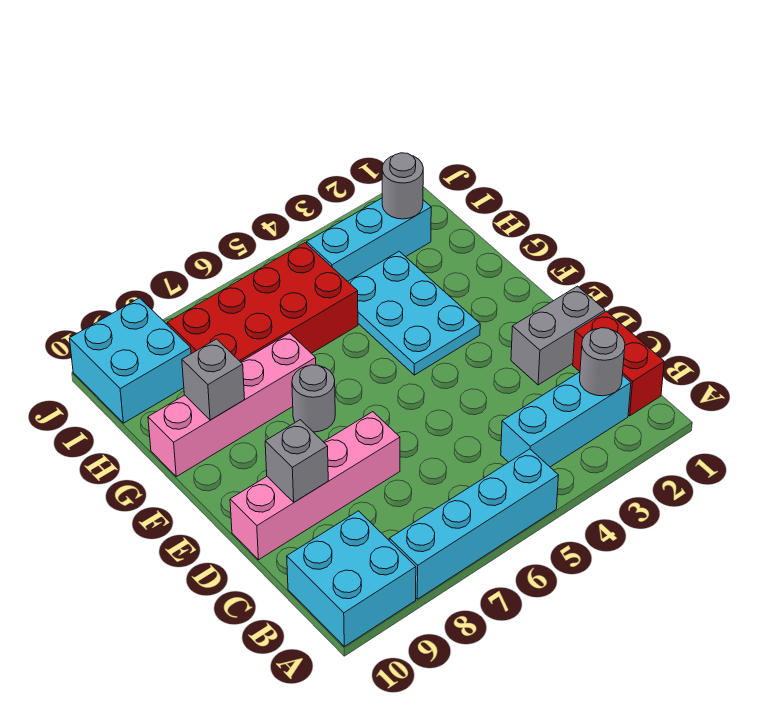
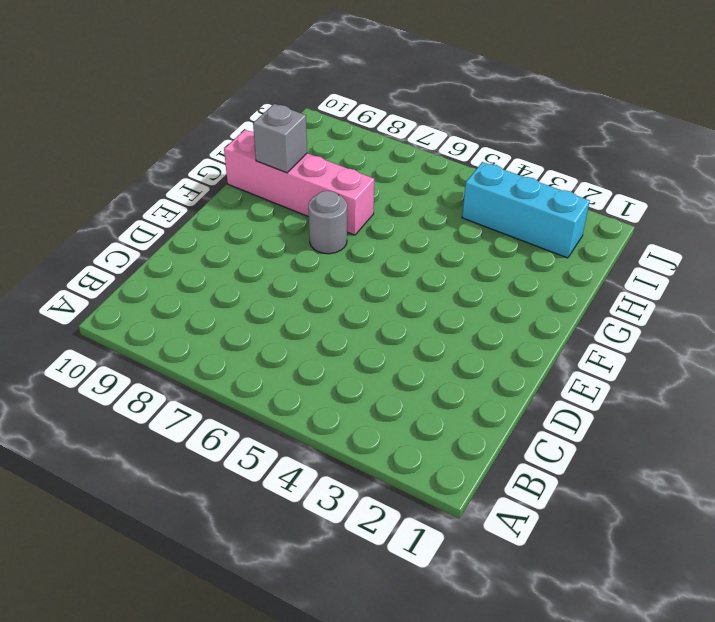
none -> cyan brick A5:A8 level 1
none -> cyan brick A9:B10 level 1
none -> red brick B1:C1 level 1

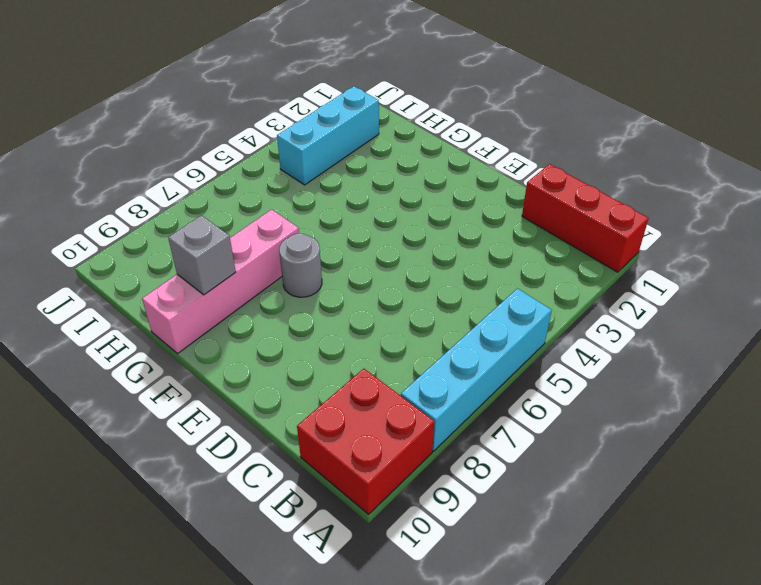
red brick A1:C1 level 1 -> red brick B1:C1 level 1
red brick A9:B10 level 1 -> cyan brick A9:B10 level 1
none -> cyan brick B2:B4 level 1
none -> grey brick D1:D2 level 1
none -> pink brick D7:D10 level 1

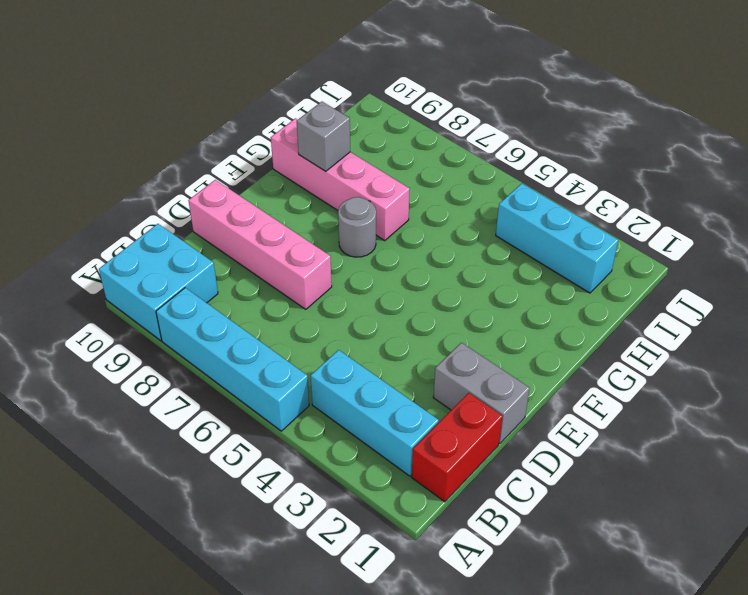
none -> cyan plate F3:H4 level 1
none -> red brick H5:I8 level 1
none -> cyan brick I9:J10 level 1

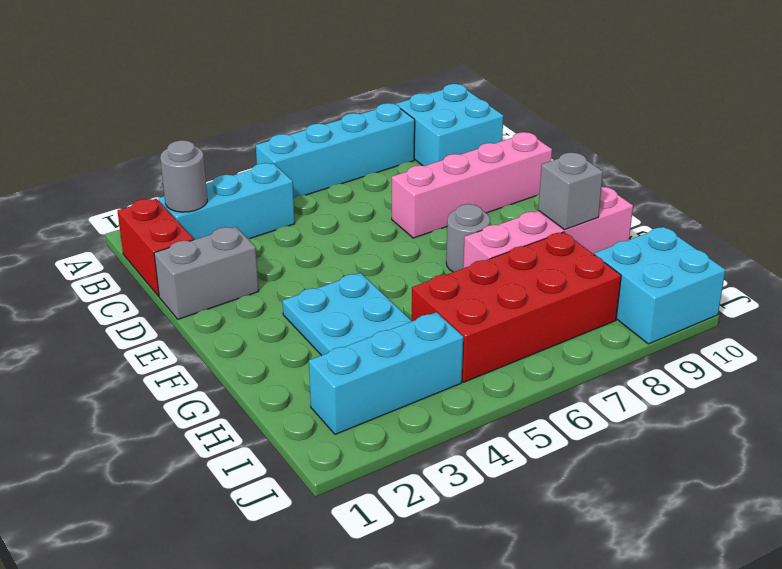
none -> grey brick D9 level 2
none -> grey round brick I2 level 2

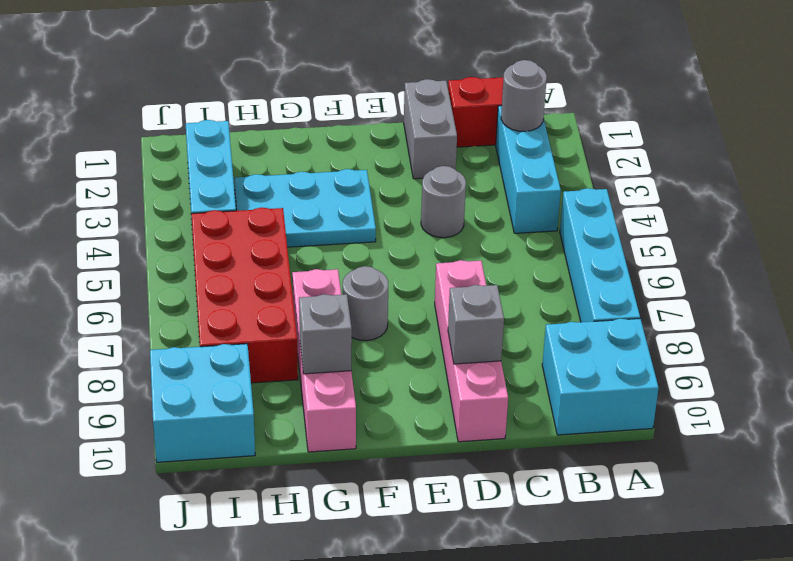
grey round brick D4 level 1 -> grey round brick I2 level 2

